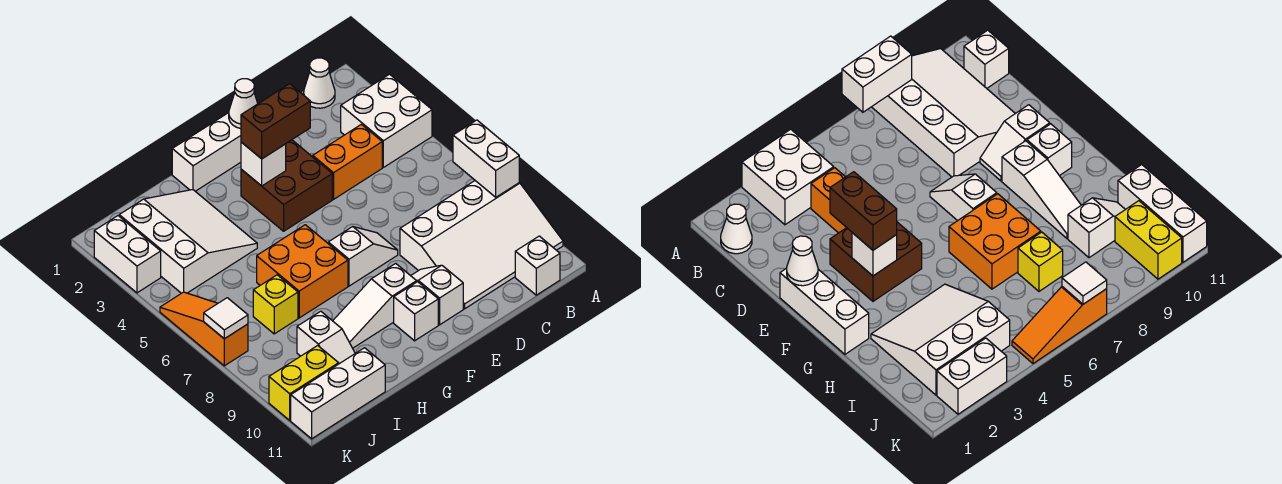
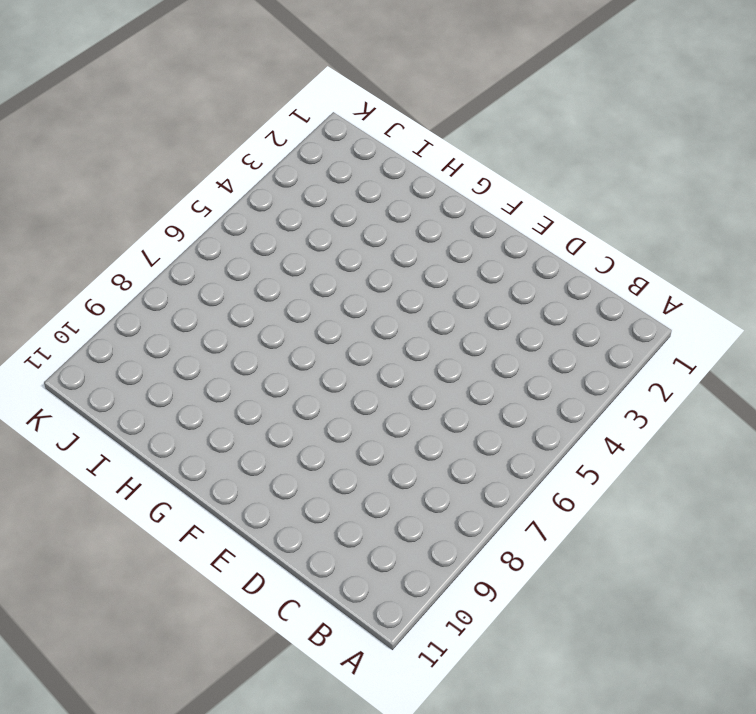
none -> white brick A3:B4 level 1
none -> white slope A8:D10 level 1 top 8
none -> white cone B1 level 1

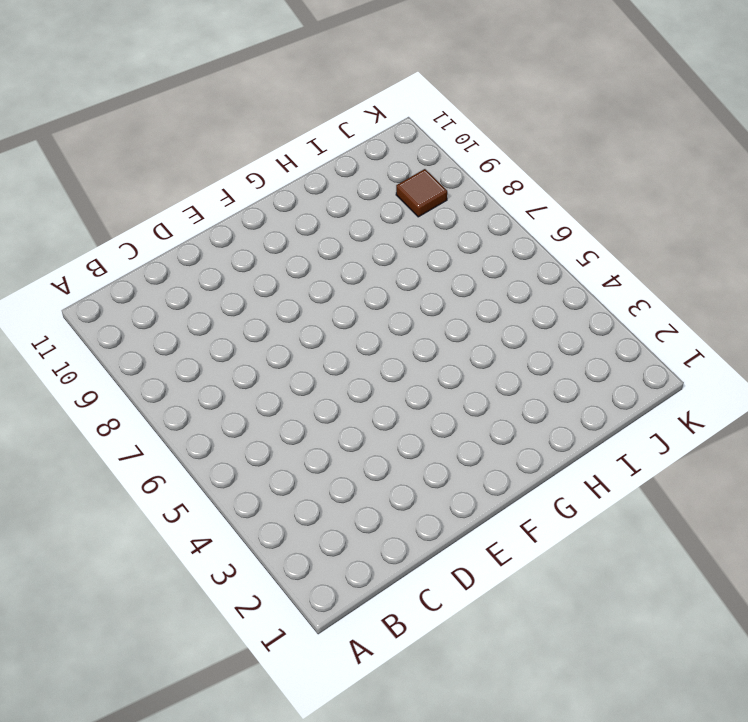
brown tile J9 level 1 -> none
none -> white brick A3:B4 level 1
none -> white slope A8:D10 level 1 top 8
none -> white cone B1 level 1

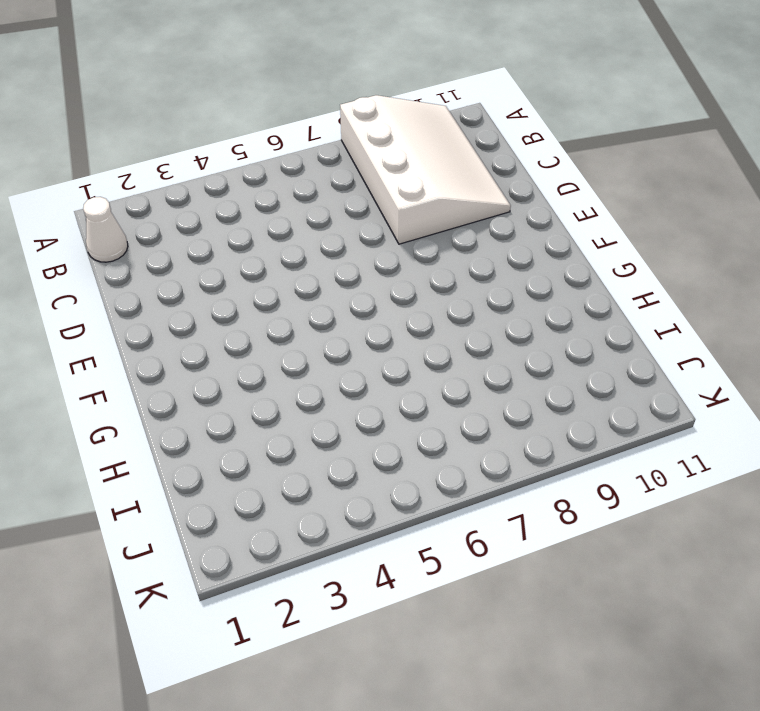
none -> white brick A3:B4 level 1
none -> white brick B11 level 1
none -> orange brick C4:D4 level 1

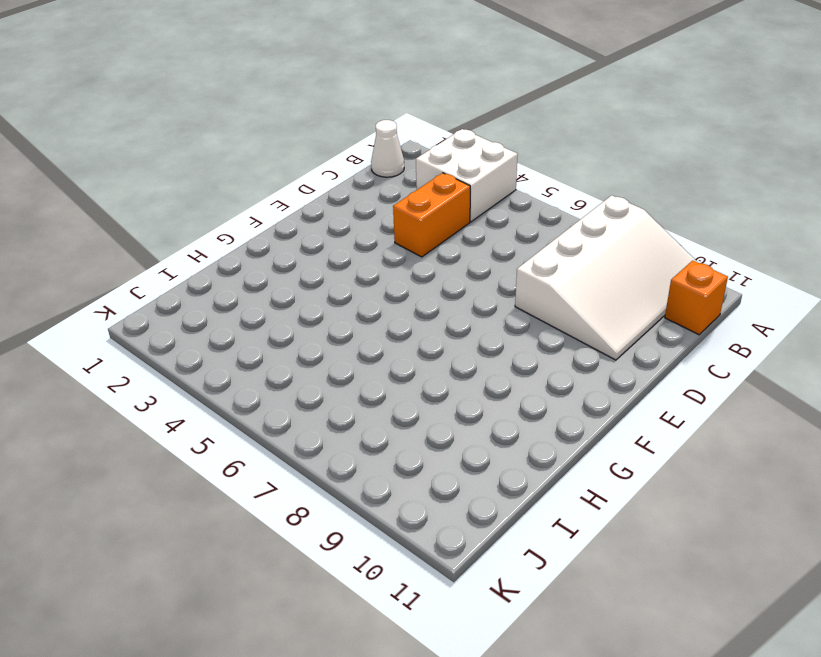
orange brick B11 level 1 -> white brick B11 level 1
none -> white brick E1:G1 level 1
none -> brown brick E3:F4 level 1
none -> white slope E7:F7 level 1 top F

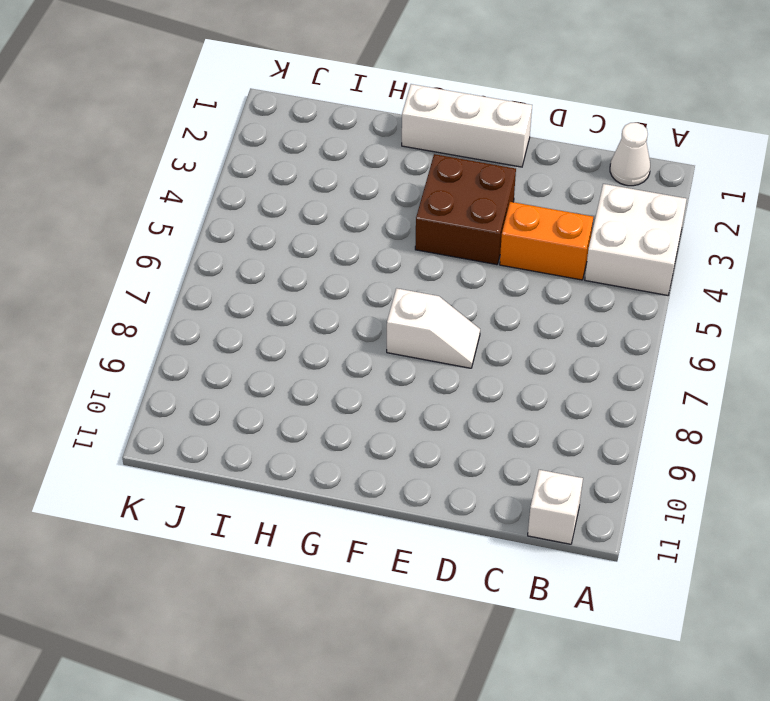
none -> white slope A8:D10 level 1 top 8
none -> white slope E9:E10 level 1 top 10
none -> white slope F9:H9 level 1 top F

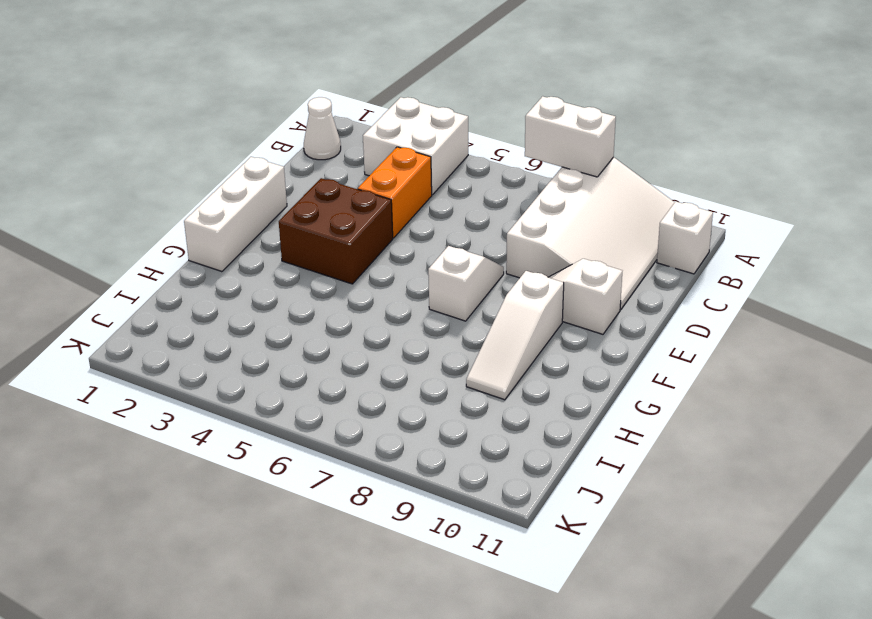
none -> white brick F10 level 1
none -> orange brick G6:H7 level 1
none -> white slope H2:J4 level 1 top J

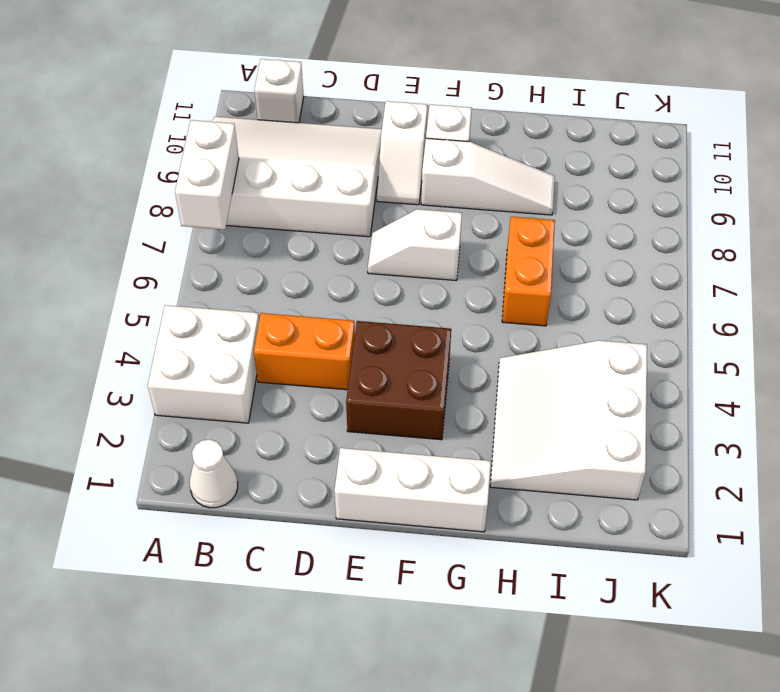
orange brick H6:H7 level 1 -> orange brick G6:H7 level 1
none -> yellow brick I7 level 1
none -> white slope I9:I10 level 1 top 9
none -> white brick I11:K11 level 1

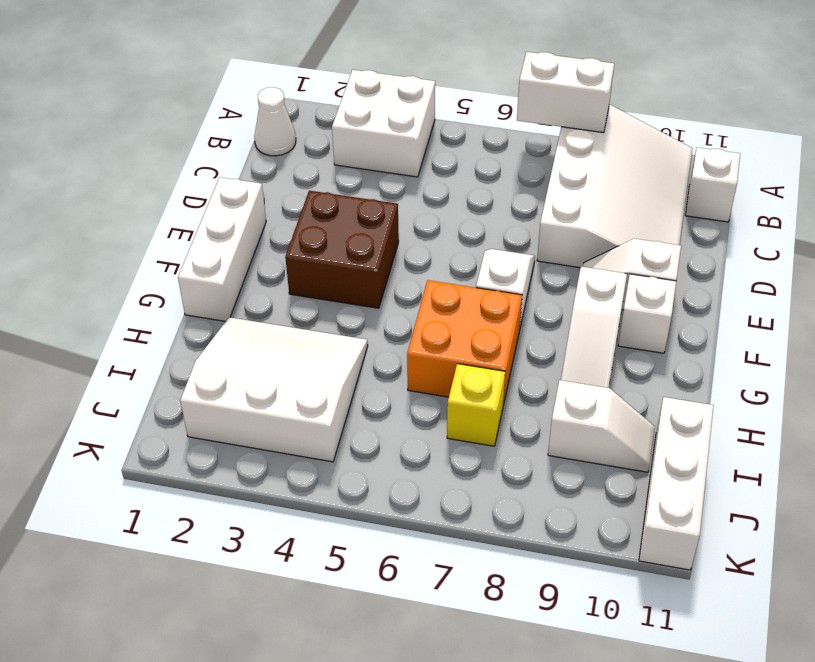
none -> orange brick C4:D4 level 1
none -> yellow brick J10:K10 level 1
none -> white brick K2:K3 level 1

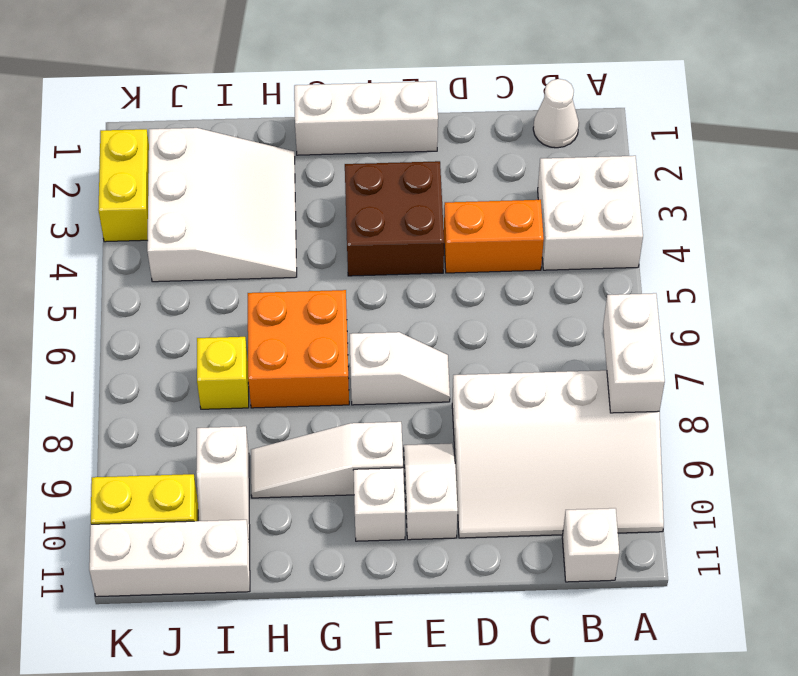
yellow brick K2:K3 level 1 -> white brick K2:K3 level 1
none -> orange slope K5:K7 level 1 top 7
none -> white cone E1 level 2
none -> white brick F3 level 2

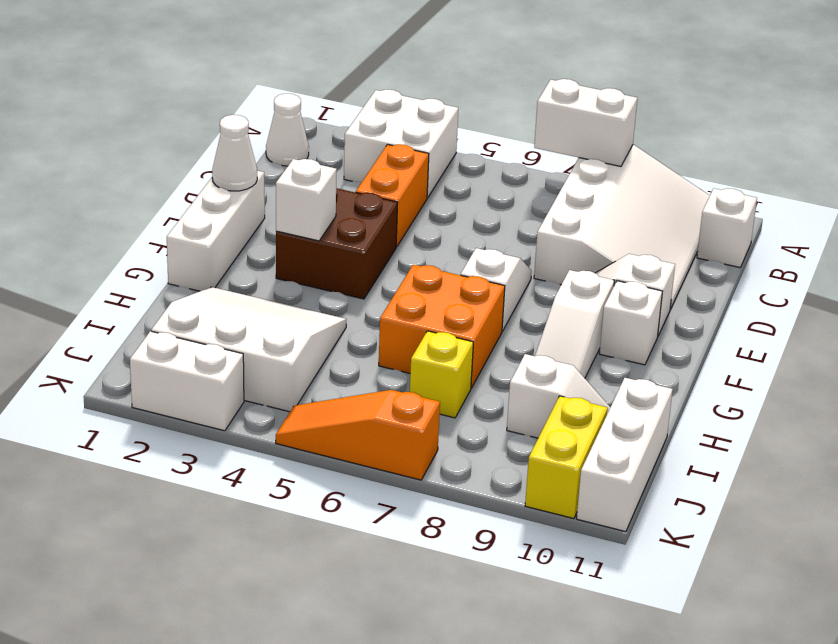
none -> white tile K7 level 2
none -> brown brick E3:F3 level 3

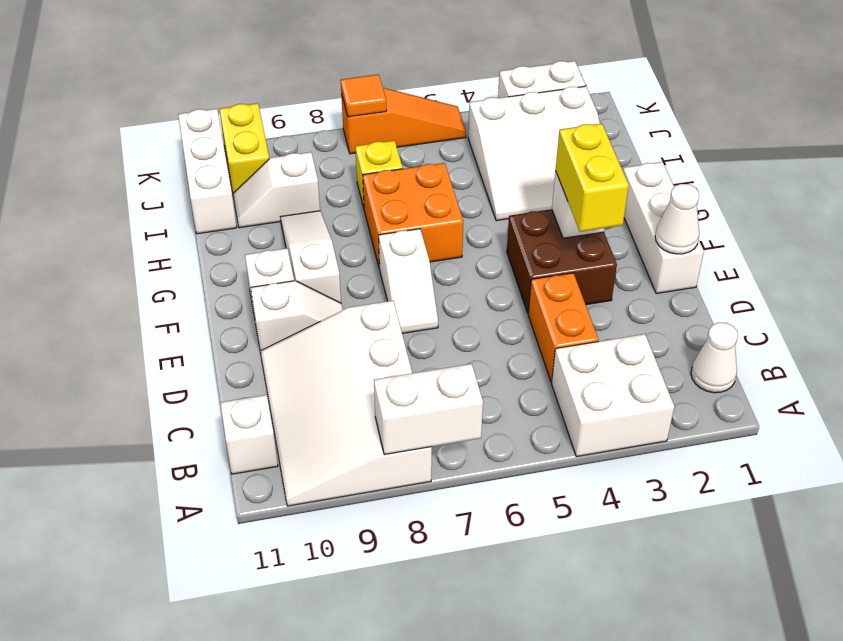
yellow brick E3:F3 level 3 -> brown brick E3:F3 level 3
orange tile K7 level 2 -> white tile K7 level 2

